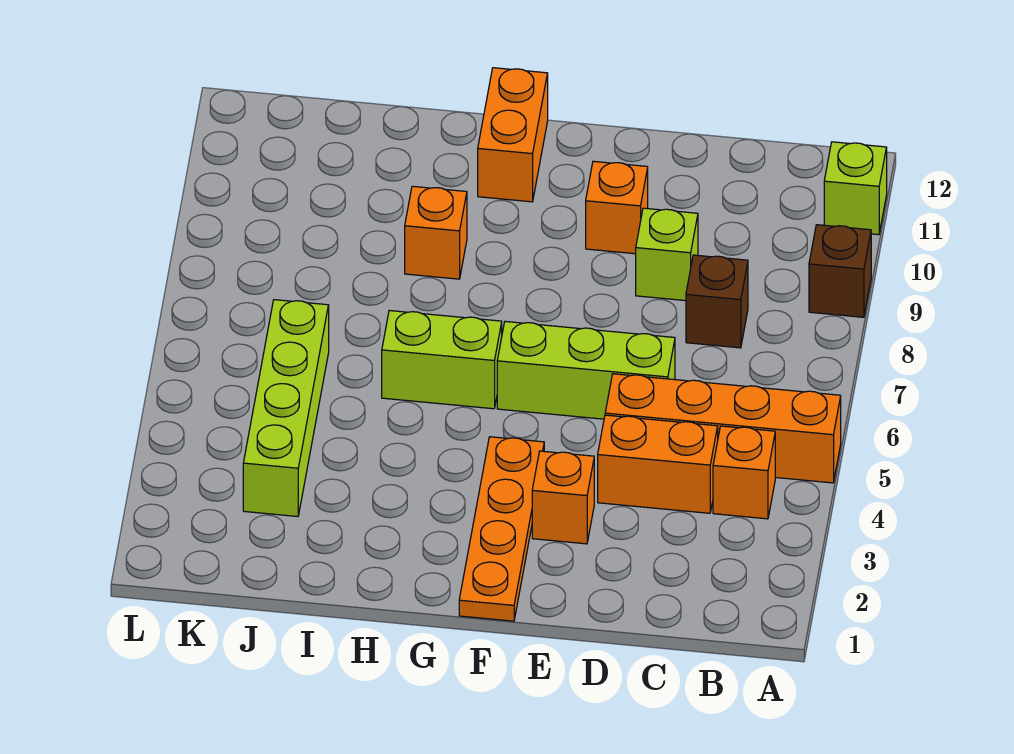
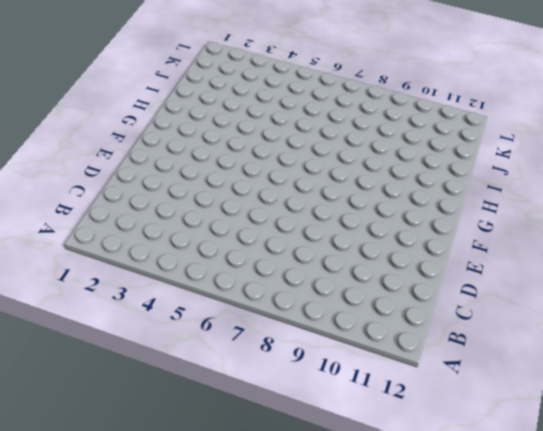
none -> orange brick A5:D5 level 1
none -> brown brick A9 level 1
none -> lime brick A11 level 1

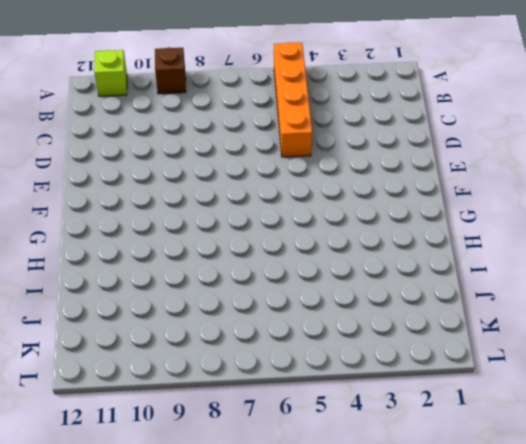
none -> orange brick B4 level 1
none -> orange brick C4:D4 level 1
none -> brown brick C8 level 1

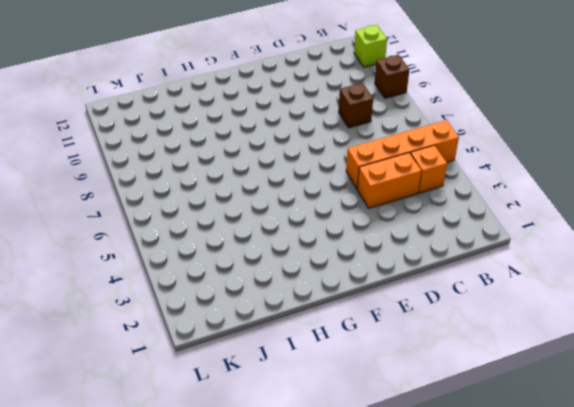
none -> lime brick D6:F6 level 1
none -> lime brick D9 level 1
none -> orange brick E3 level 1

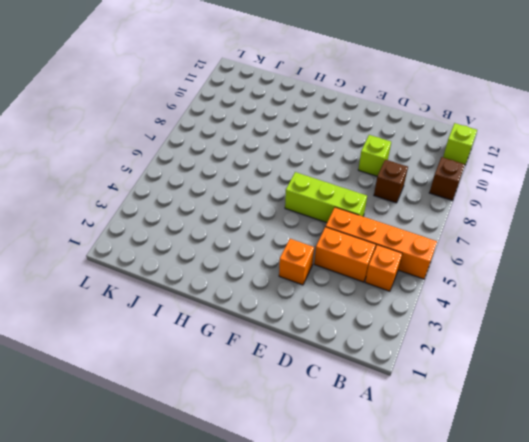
none -> orange brick E10 level 1
none -> orange plate F1:F4 level 1
none -> lime brick G6:H6 level 1

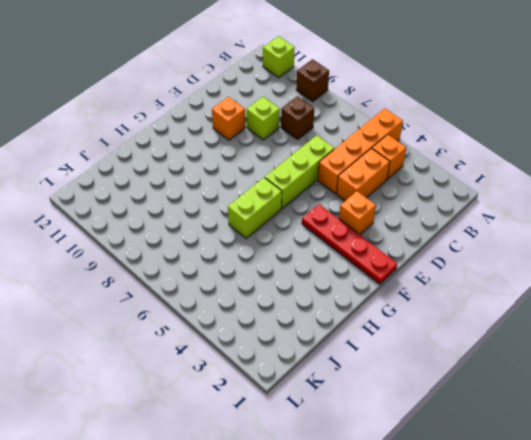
red plate F1:F4 level 1 -> orange plate F1:F4 level 1
none -> orange brick G11:G12 level 1
none -> orange brick H9 level 1
none -> lime brick J3:J6 level 1

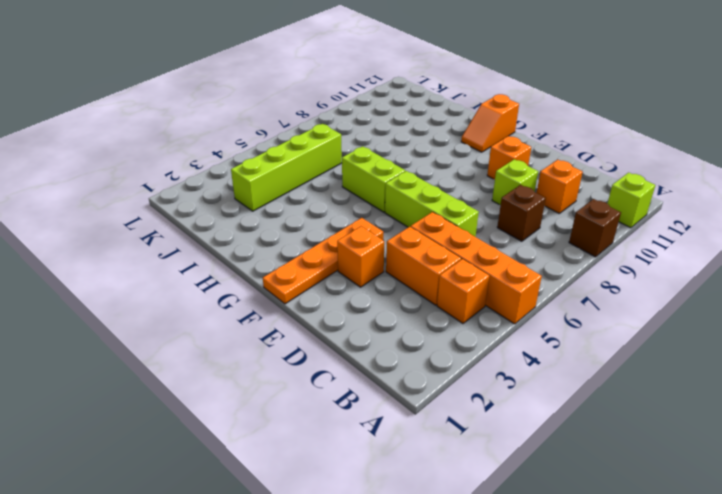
orange brick C10 level 1 -> orange brick H9 level 1
orange slope G11:G12 level 1 top 12 -> orange brick G11:G12 level 1

